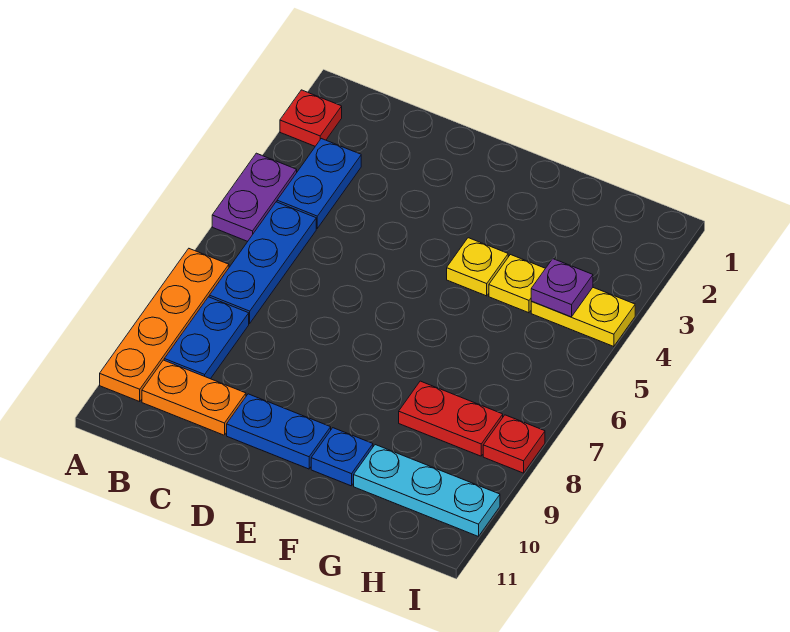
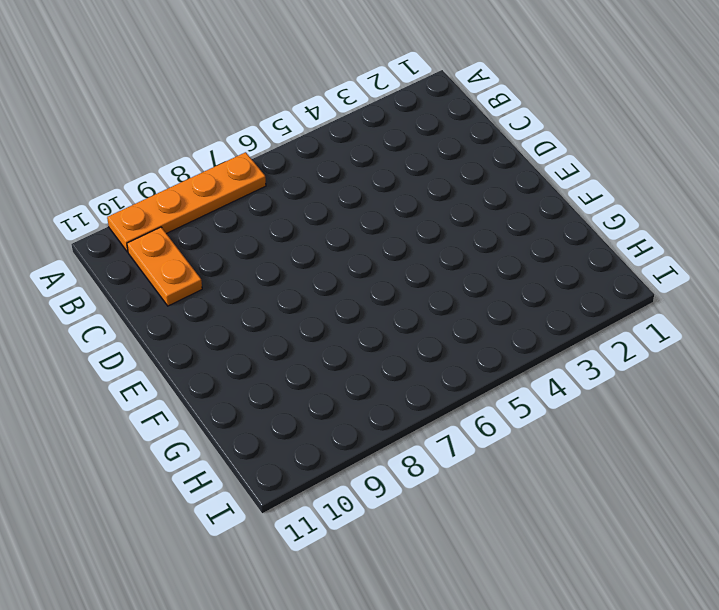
none -> red plate A2 level 1
none -> purple plate A4:A5 level 1
none -> blue plate B3:B4 level 1

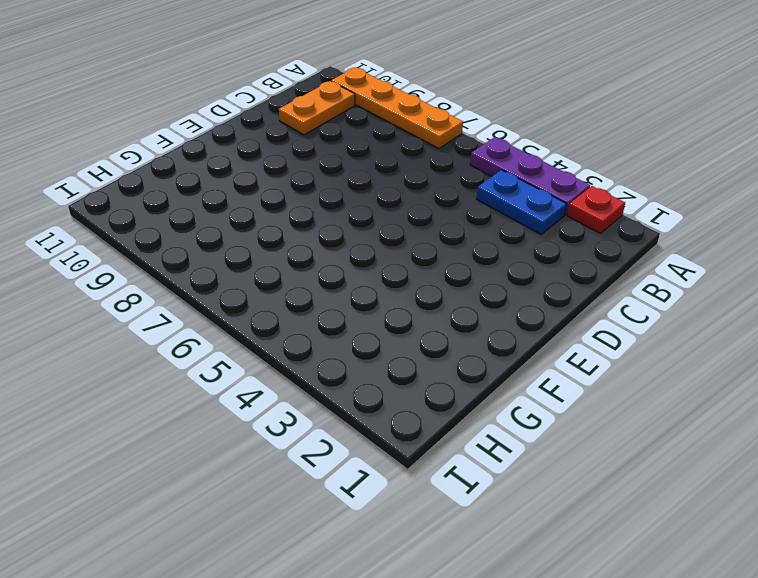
purple plate A3:A5 level 1 -> purple plate A4:A5 level 1
none -> blue plate B5:B7 level 1
none -> blue plate B8:B9 level 1
none -> blue plate D10:E10 level 1

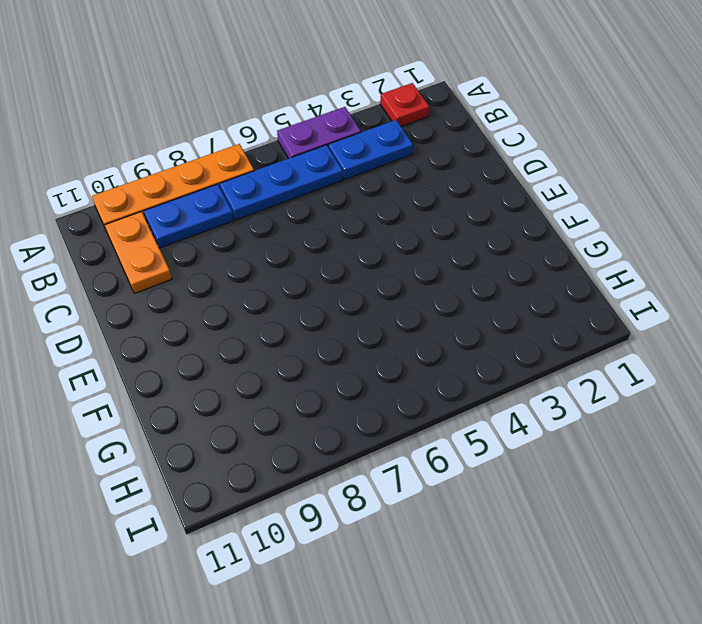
none -> blue plate D10:E10 level 1
none -> yellow plate F4 level 1
none -> blue plate F10 level 1

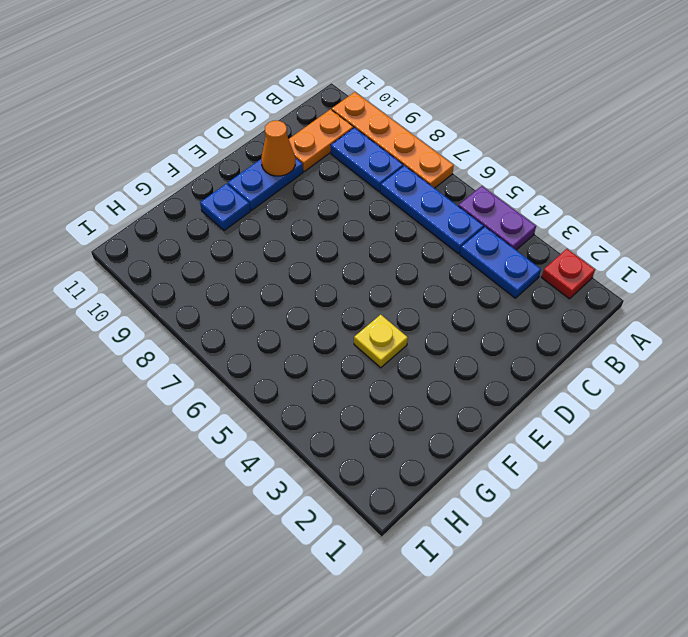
orange cone D10 level 2 -> none
none -> yellow plate G4 level 1
none -> red plate G8:H8 level 1
none -> cyan plate G10:I10 level 1

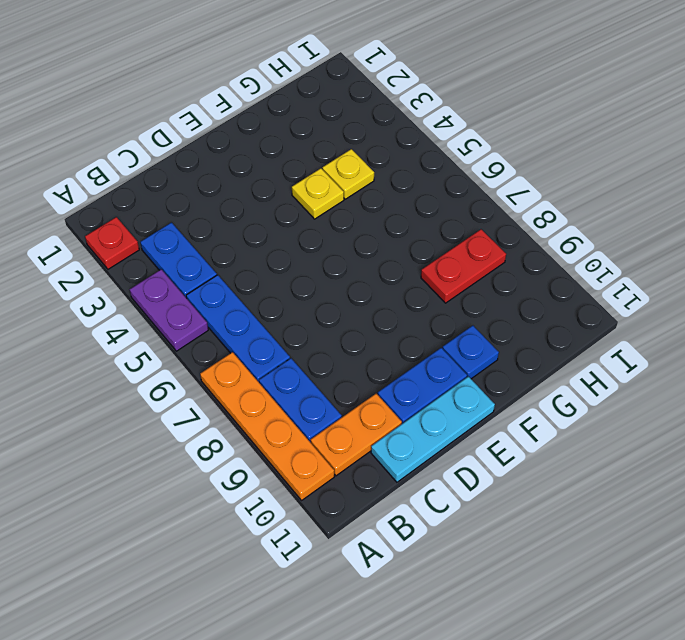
cyan plate C11:E11 level 1 -> cyan plate G10:I10 level 1
none -> yellow plate H4:I4 level 1
none -> red plate I8 level 1
none -> purple plate H4 level 2

